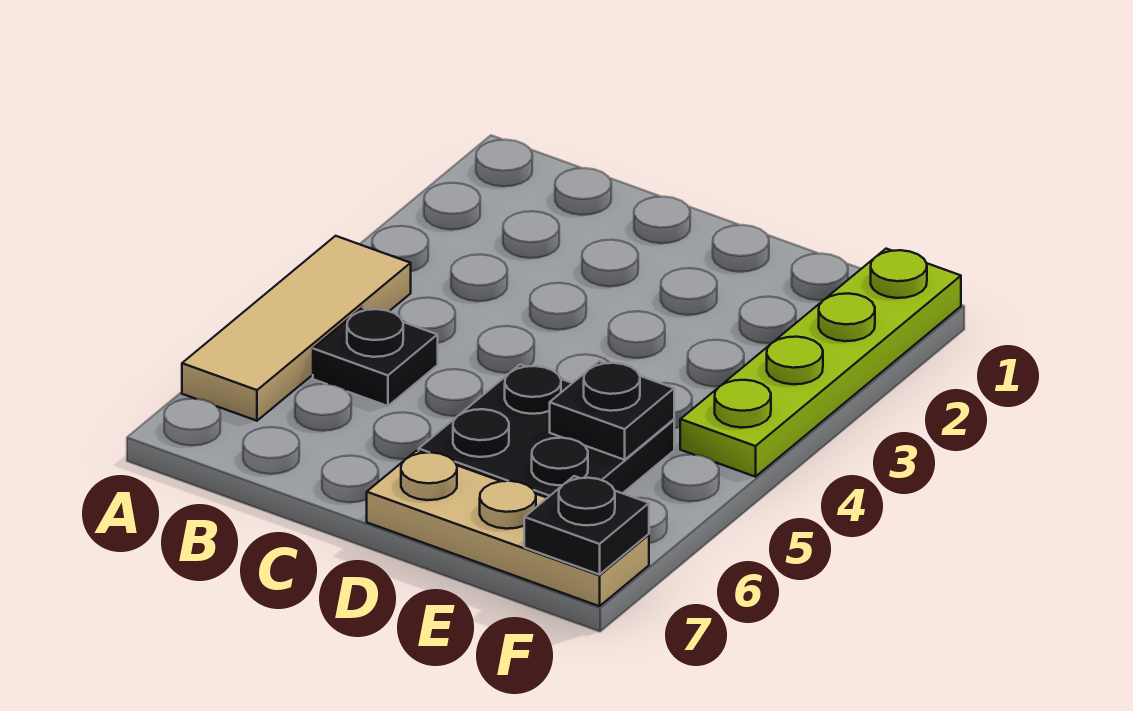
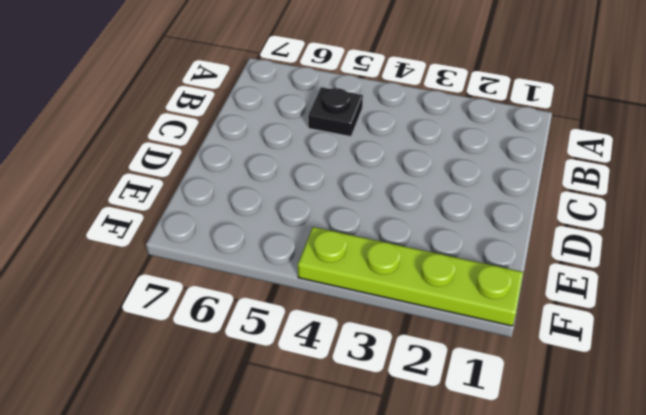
none -> tan tile A4:A6 level 1
none -> black plate D5:E6 level 1

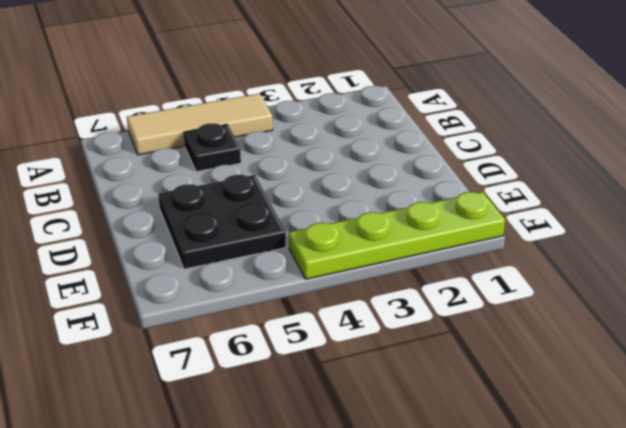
none -> tan plate D7:F7 level 1
none -> black plate E5 level 2

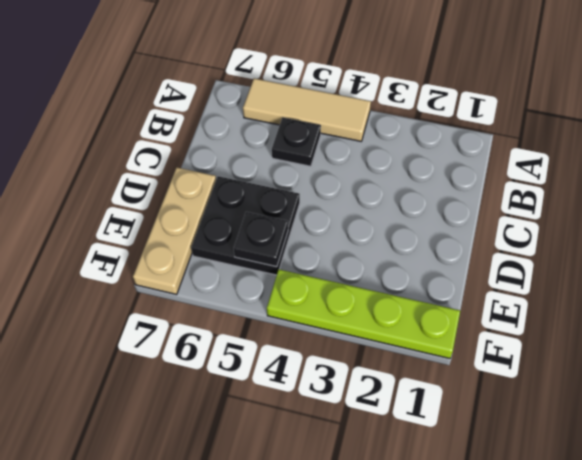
none -> black plate F7 level 2

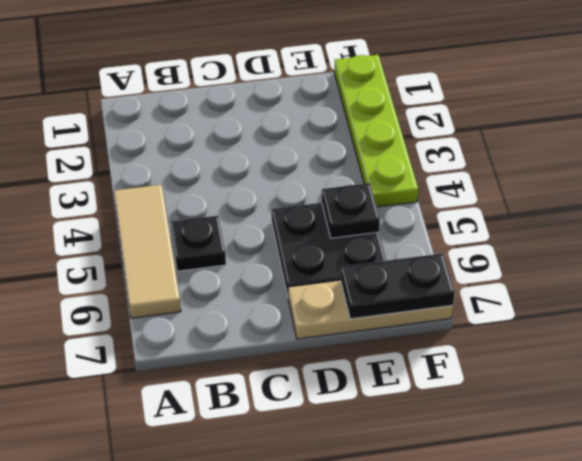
black plate E7:F7 level 2 -> black plate F7 level 2

